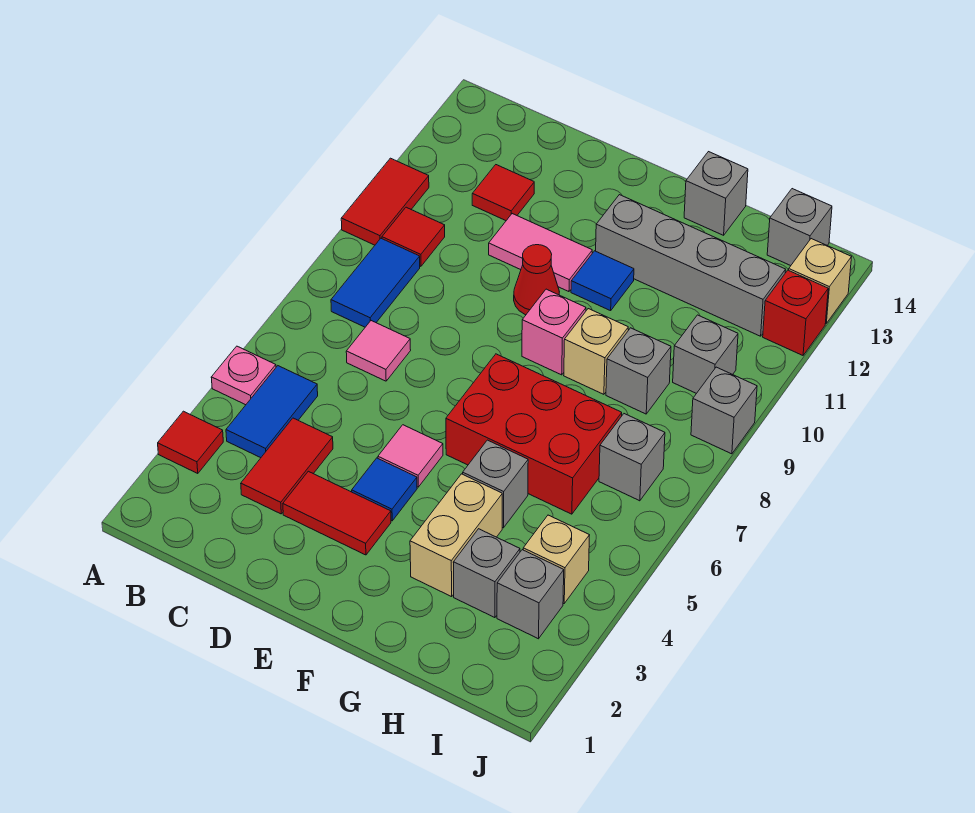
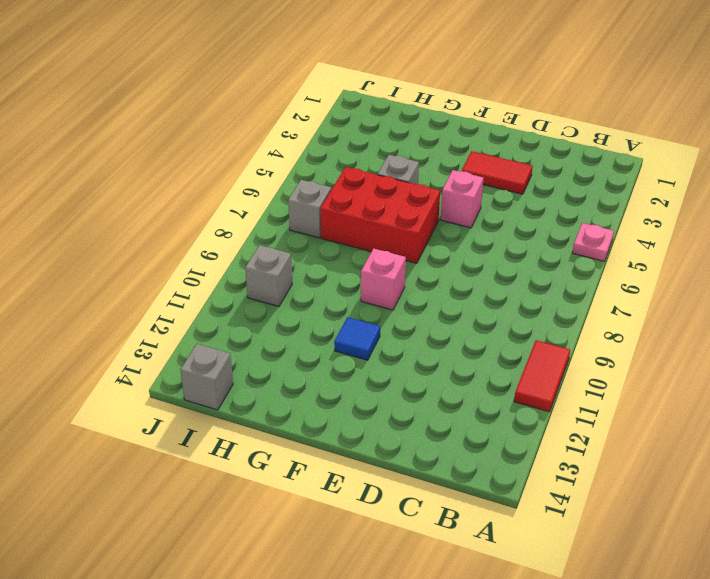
pink brick E5 level 1 -> pink tile E5 level 1
none -> red tile A3 level 1
none -> blue tile B4:B5 level 1
none -> blue tile B8:B9 level 1
none -> red tile B10 level 1

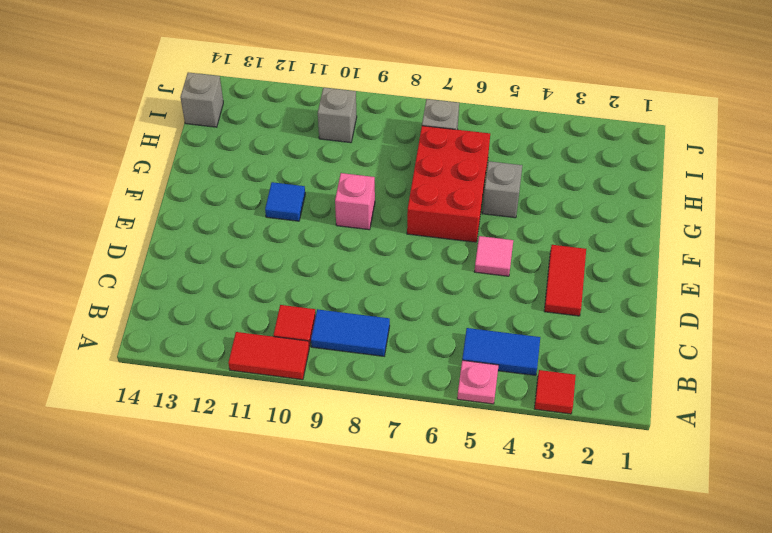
none -> red tile C3:C4 level 1
none -> pink tile C7 level 1
none -> red tile C12 level 1
none -> pink tile D11:E11 level 1

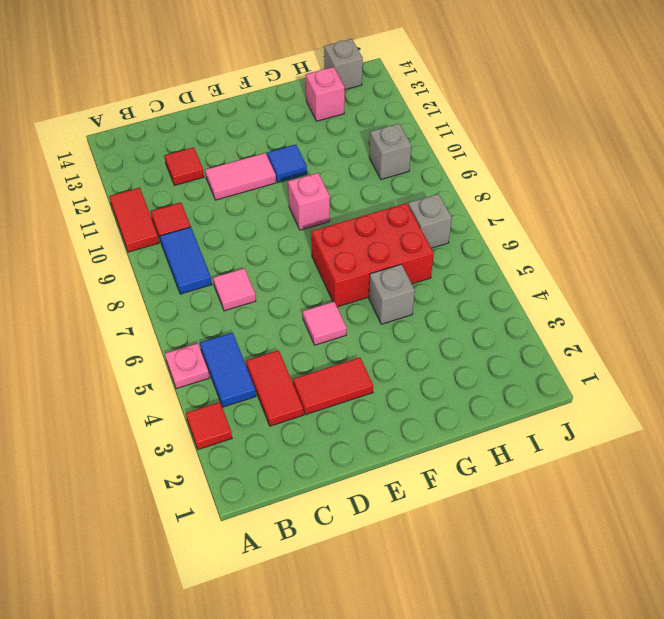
pink brick H13 level 1 -> none
none -> blue tile E4 level 1
none -> red cone E10 level 1
none -> grey brick F12:I12 level 1
none -> tan brick G3:G4 level 1

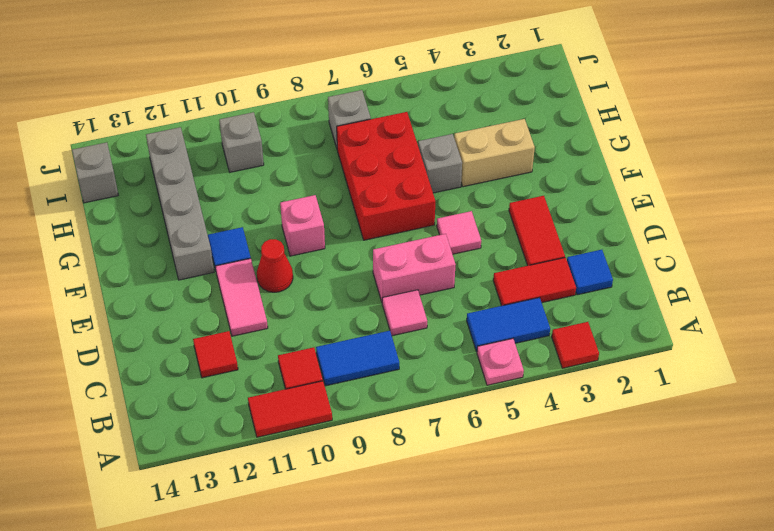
blue tile C2 level 1 -> blue tile E4 level 1
pink brick D6:D7 level 1 -> none
none -> tan brick G9 level 1
none -> grey brick G14 level 1
none -> grey brick H3 level 1
none -> grey brick H9 level 1

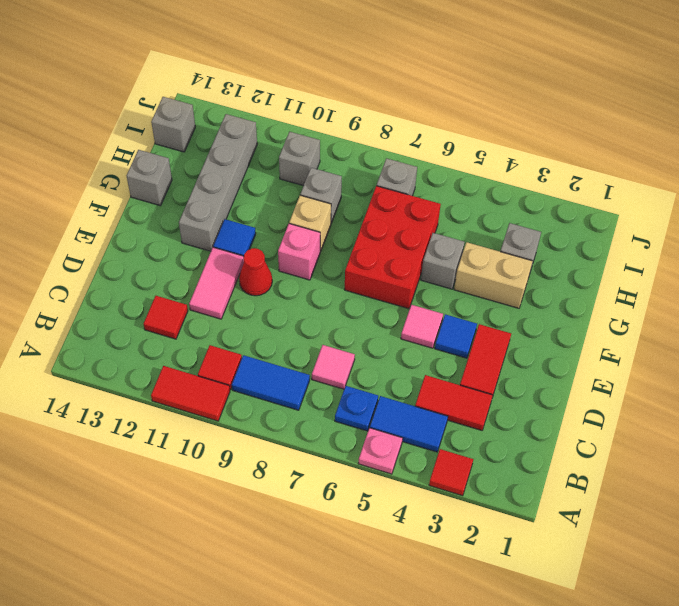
blue plate B6 level 1 -> none
none -> grey brick I3 level 1
none -> tan brick I4 level 1
none -> grey brick J9 level 1
none -> red brick J12 level 1

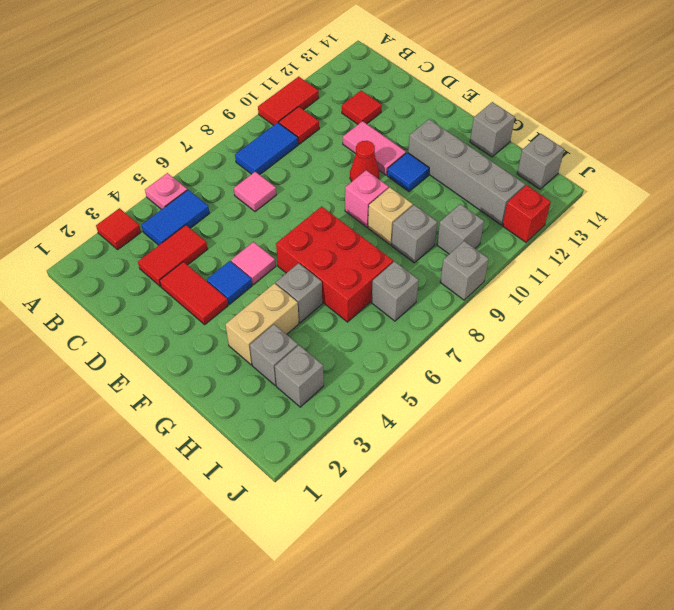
none -> tan brick I4 level 1
none -> tan brick J13 level 1

